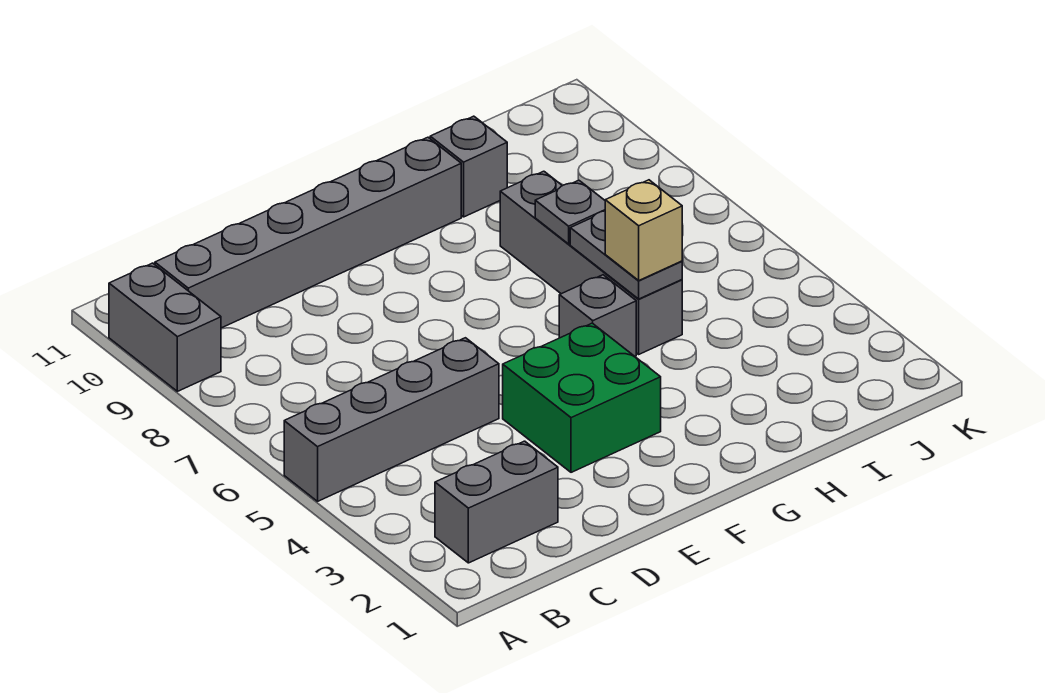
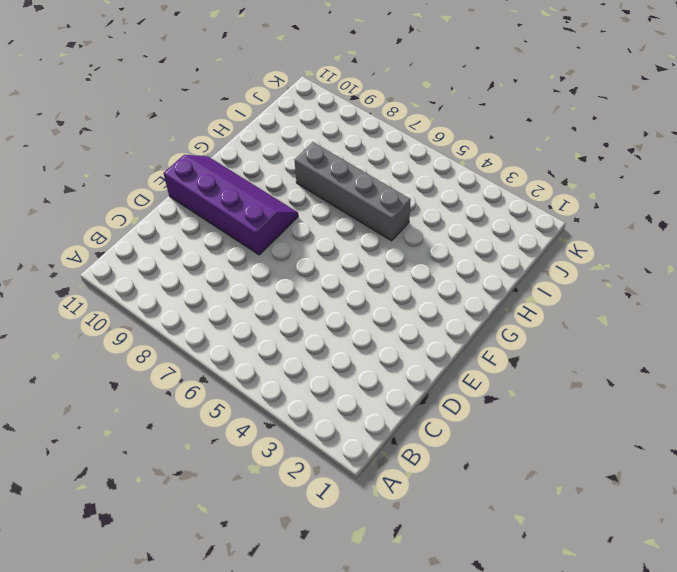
purple slope E8:F11 level 1 top E -> grey brick B10:G10 level 1
none -> grey brick A5:D5 level 1
none -> grey brick A9:A10 level 1

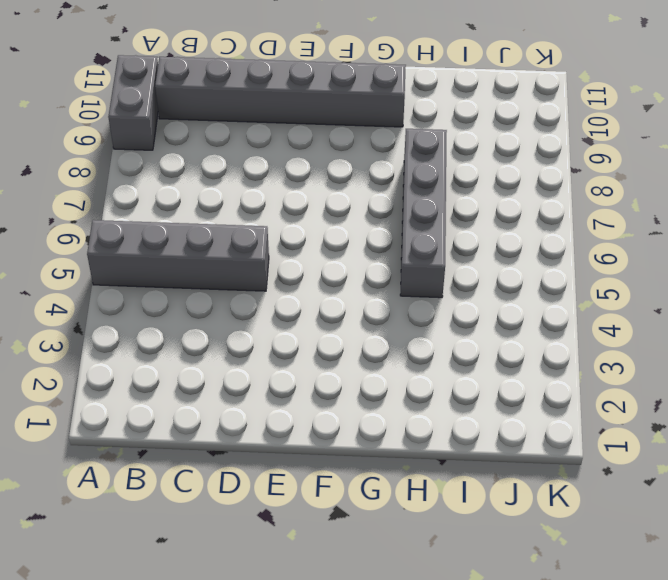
none -> grey brick B2:C2 level 1
none -> green brick E3:F4 level 1

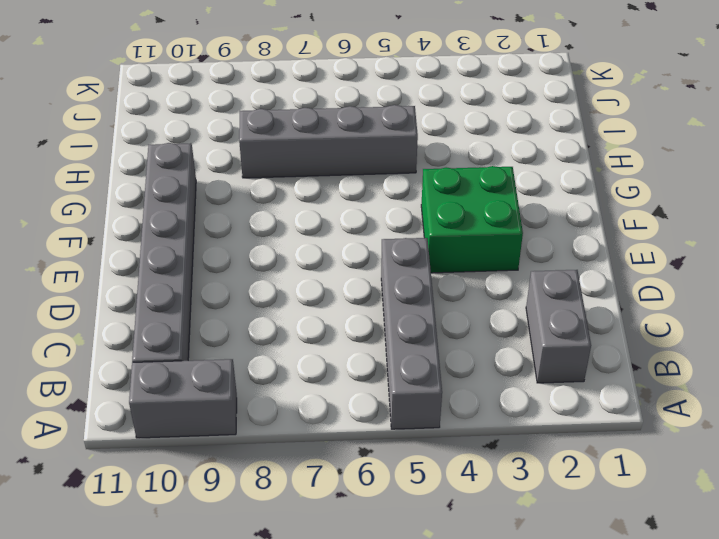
none -> grey brick G5 level 1
none -> grey brick H10 level 1

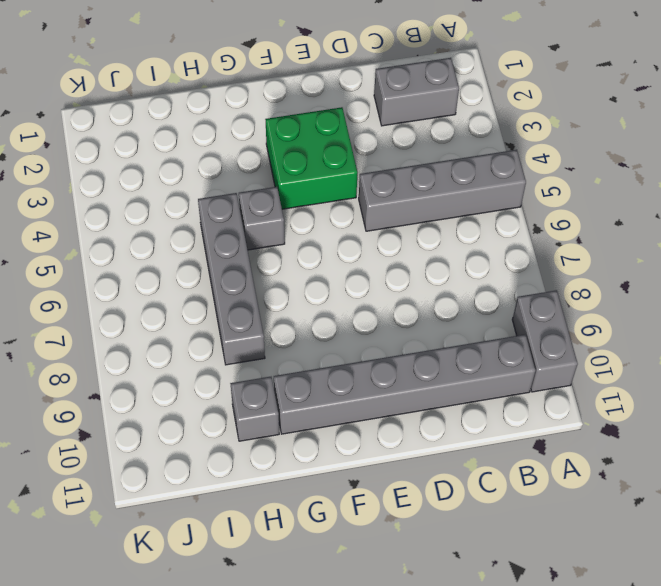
none -> grey plate H5:H6 level 2
none -> grey plate H7 level 2

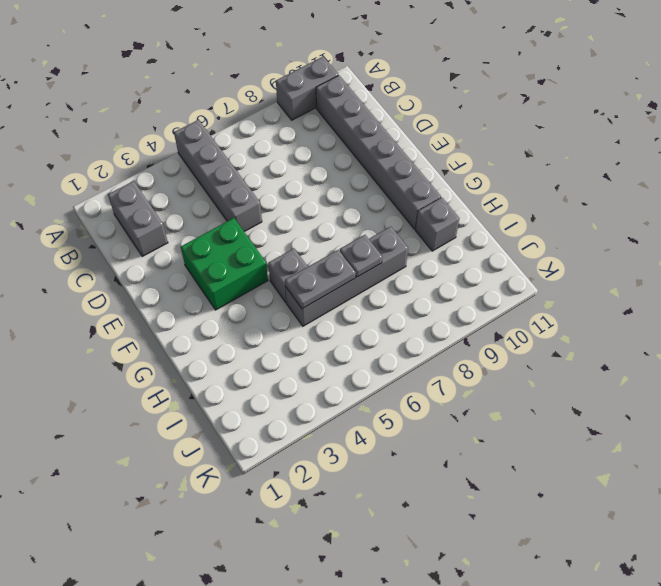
none -> tan brick H5 level 3

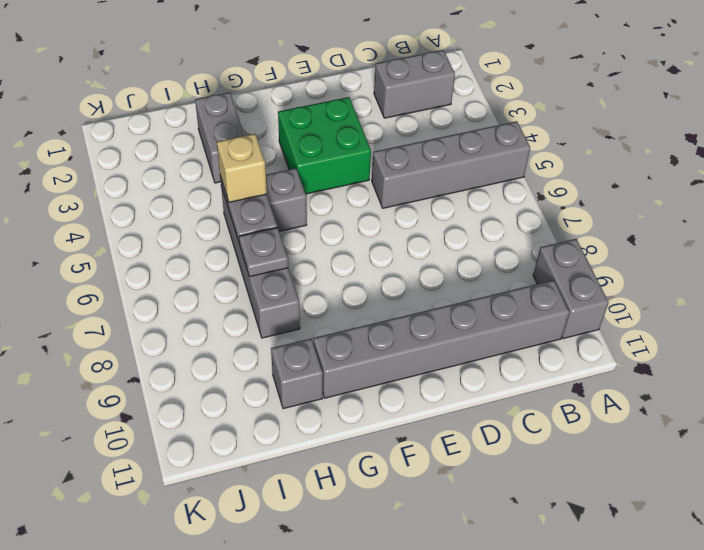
grey brick H2:H3 level 1 -> none

